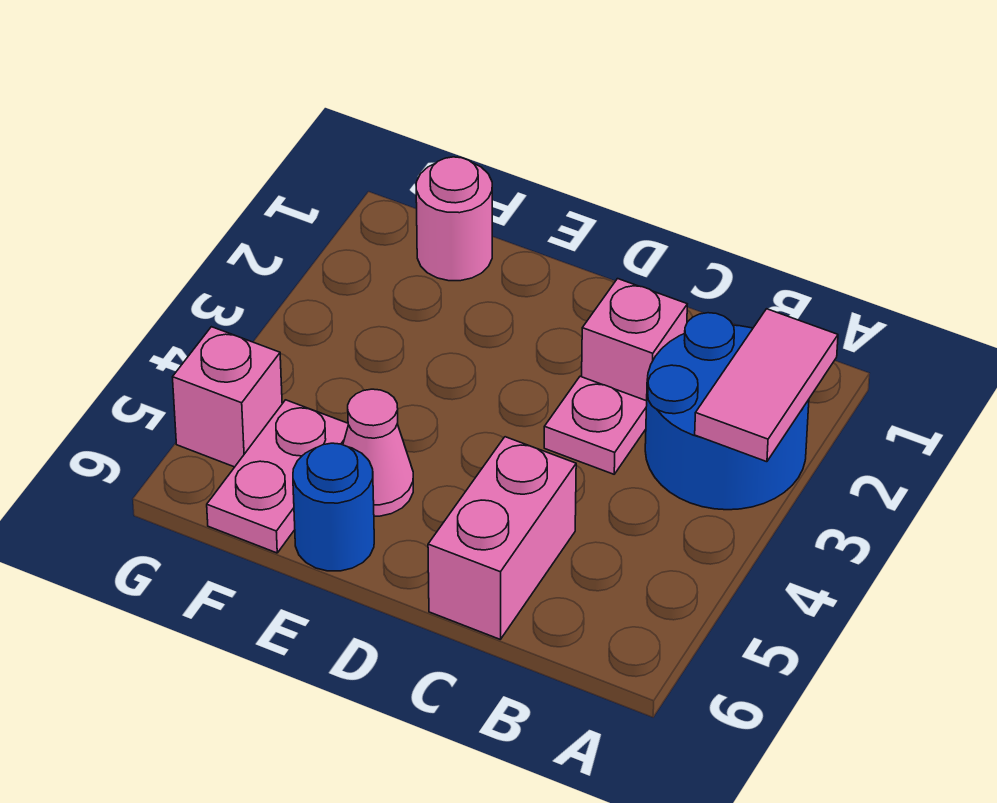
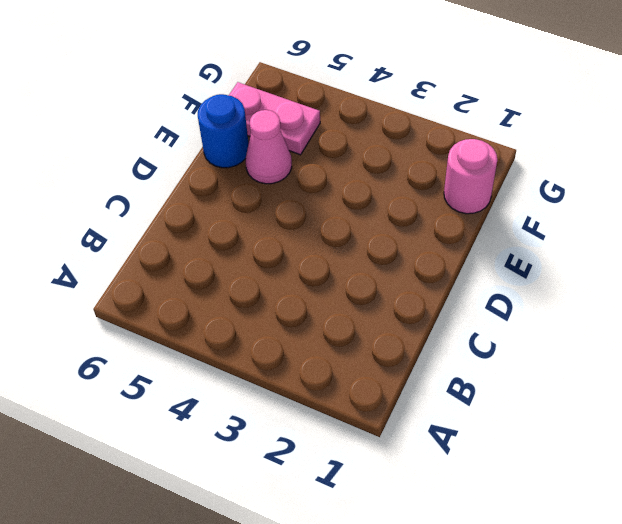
none -> blue round brick A2:B3 level 1
none -> pink brick C2 level 1

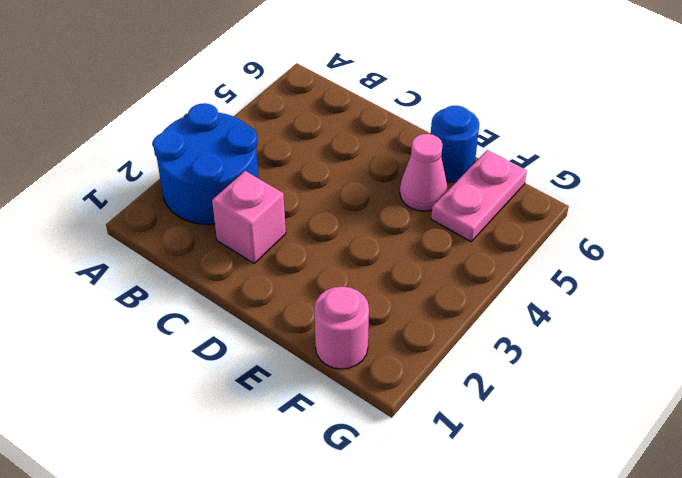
none -> pink plate C3 level 1
none -> pink brick C5:C6 level 1

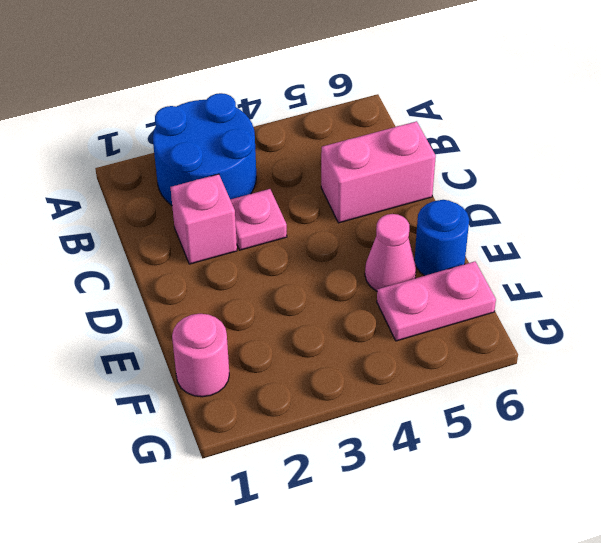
none -> pink brick G5 level 1
none -> pink tile A2:A3 level 2

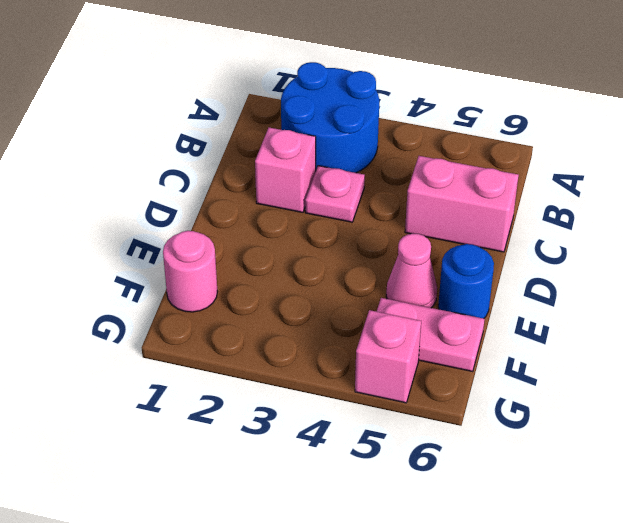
none -> pink tile A2:A3 level 2

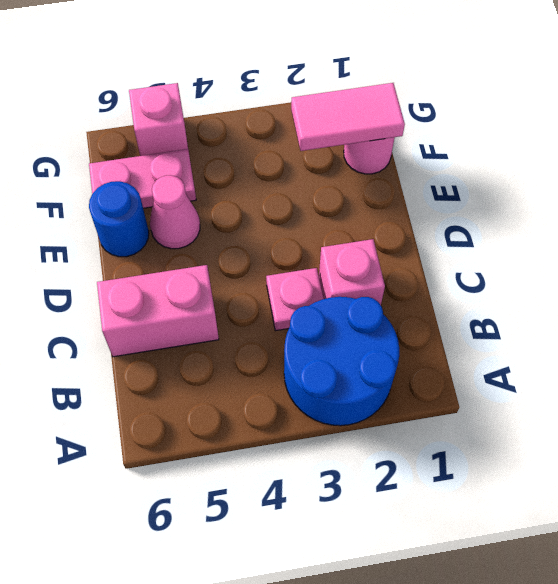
pink tile F1:F2 level 2 -> pink tile A2:A3 level 2

